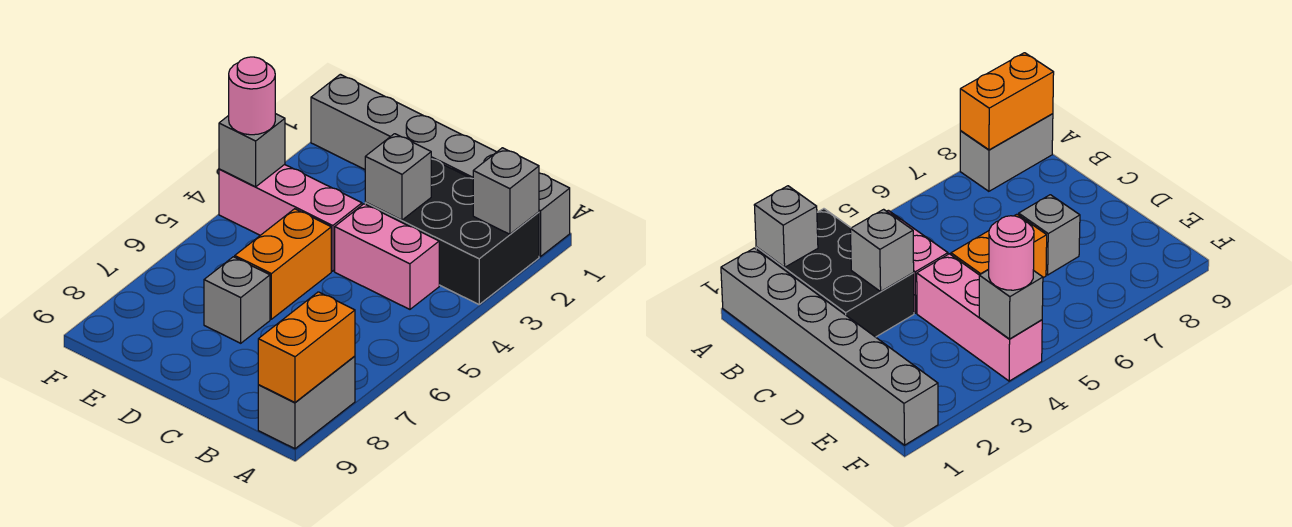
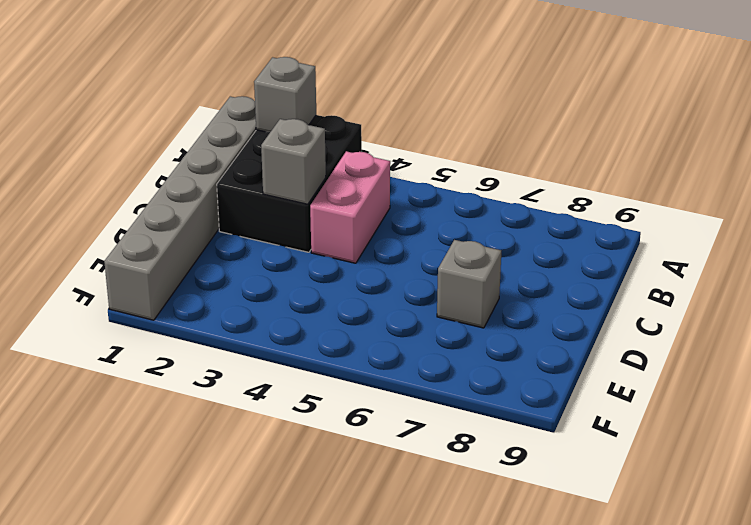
none -> grey brick A8:A9 level 1
none -> pink brick D4:F4 level 1
none -> orange brick D5:D6 level 1

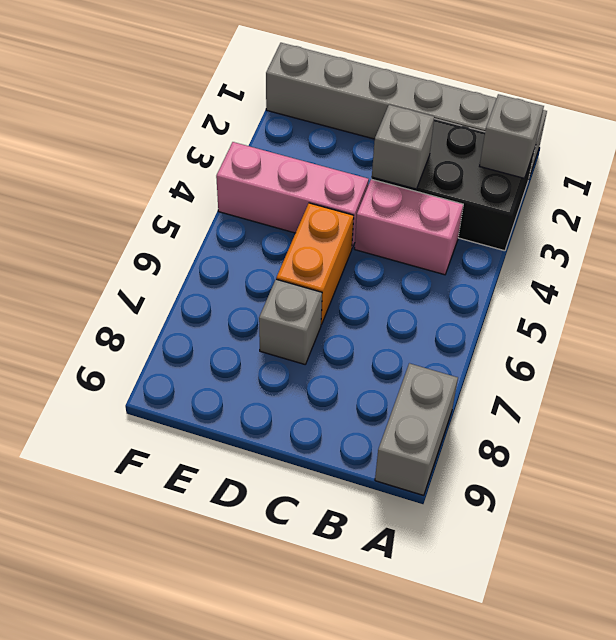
none -> orange brick A8:A9 level 2
none -> grey brick F4 level 2
none -> pink round brick F4 level 3

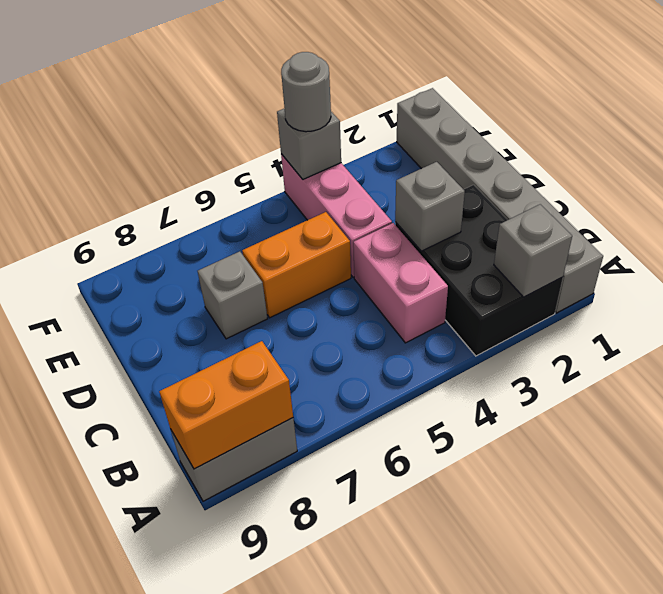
grey round brick F4 level 3 -> pink round brick F4 level 3

